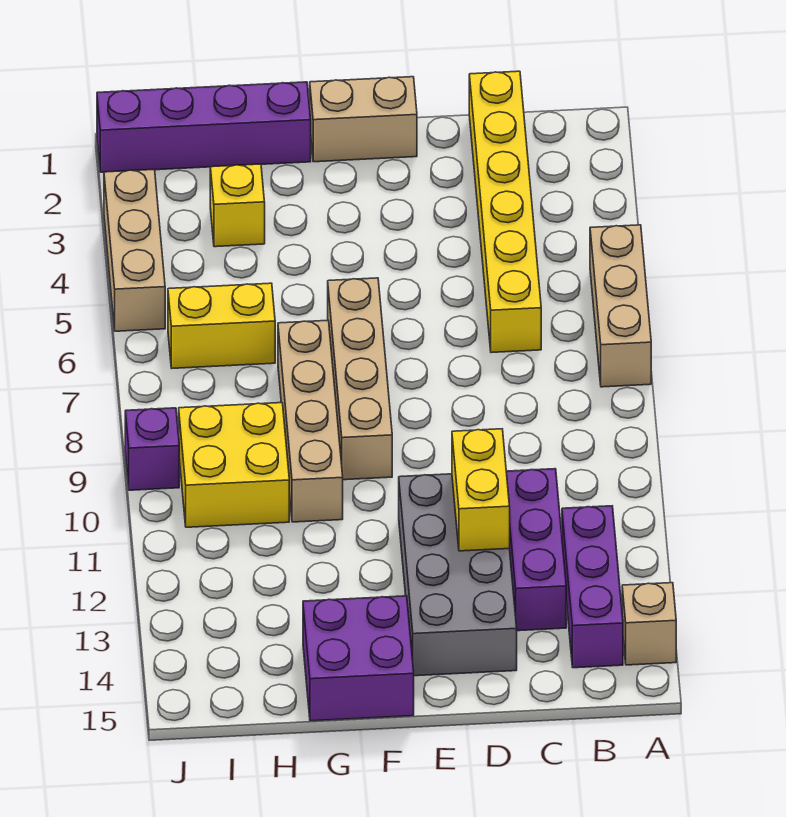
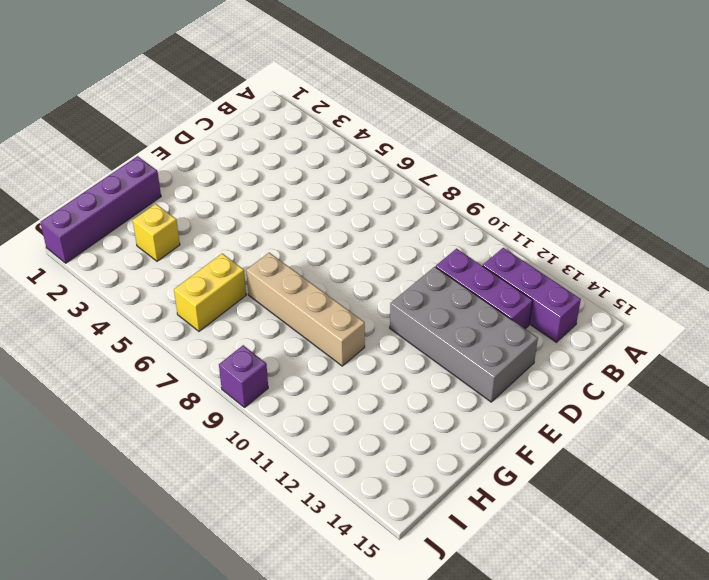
none -> tan brick A5:A7 level 1
none -> tan brick A14 level 1
none -> yellow brick C1:C6 level 1

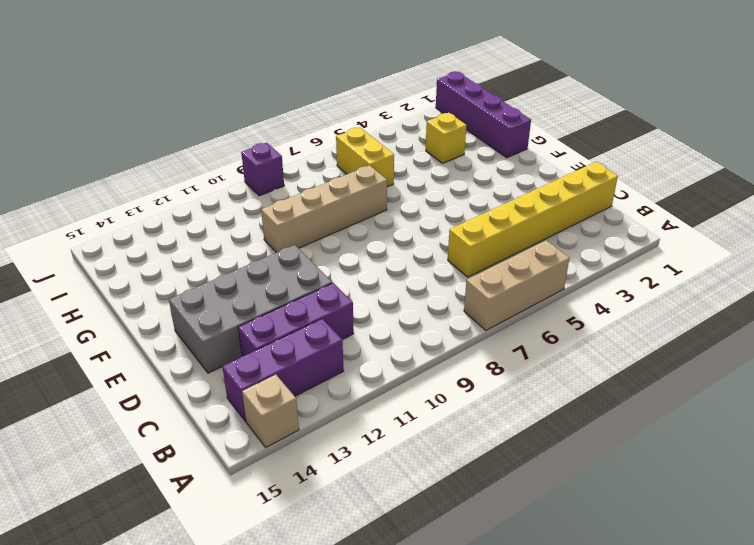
none -> tan brick E1:F1 level 1
none -> tan brick F6:F9 level 1
none -> purple brick F14:G15 level 1

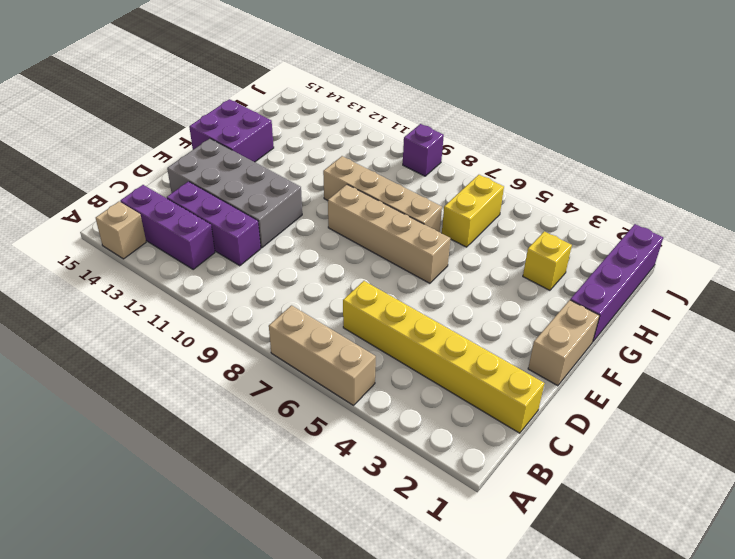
none -> yellow brick H9:I10 level 1
none -> tan brick J3:J5 level 1
none -> yellow brick D11:D12 level 2

